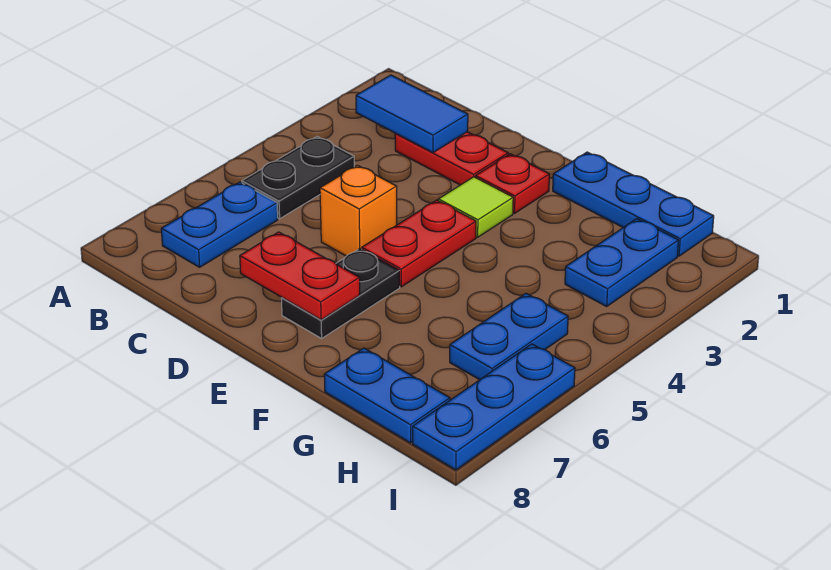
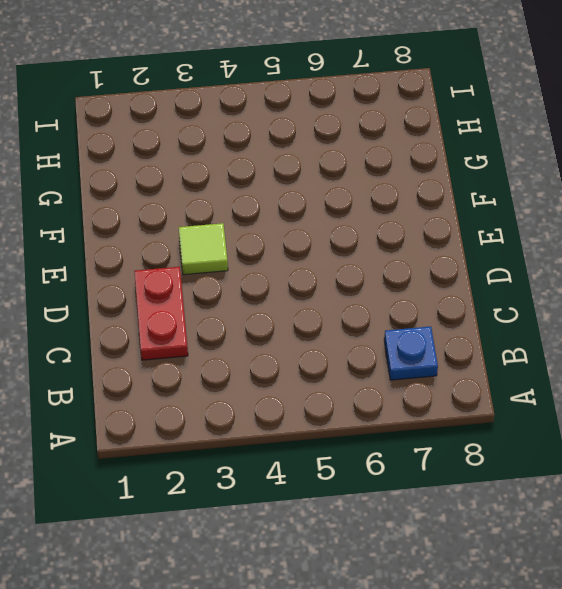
blue plate B7 level 1 -> blue plate B6:B7 level 1
none -> black plate B4:B5 level 1
none -> orange brick D5 level 1
none -> red plate E2 level 1

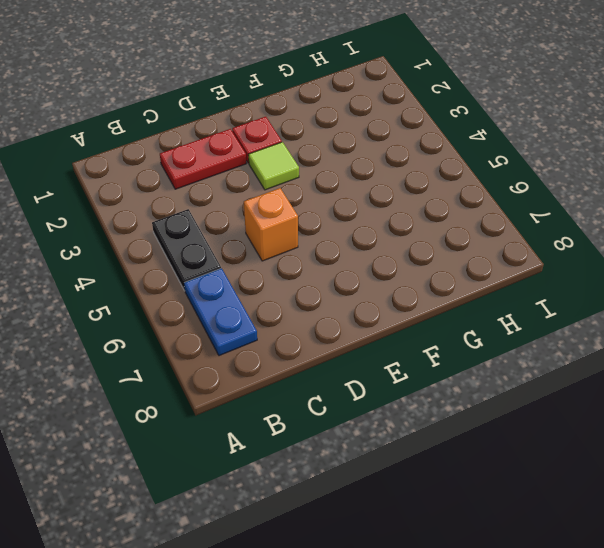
none -> red plate E4:E5 level 1
none -> black plate E6:E7 level 1
none -> blue plate F1:H1 level 1

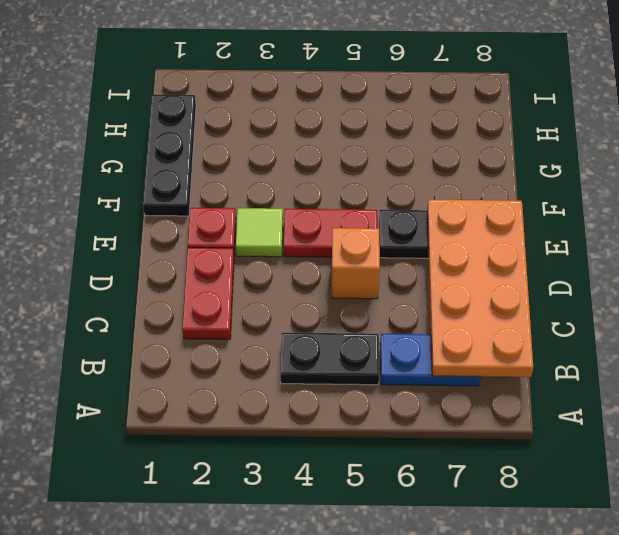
orange plate B7:E8 level 2 -> red plate D7:E7 level 2
black plate F1:H1 level 1 -> blue plate F1:H1 level 1
none -> blue plate G8:H8 level 1
none -> blue plate H2:H3 level 1
none -> blue plate H5:H6 level 1

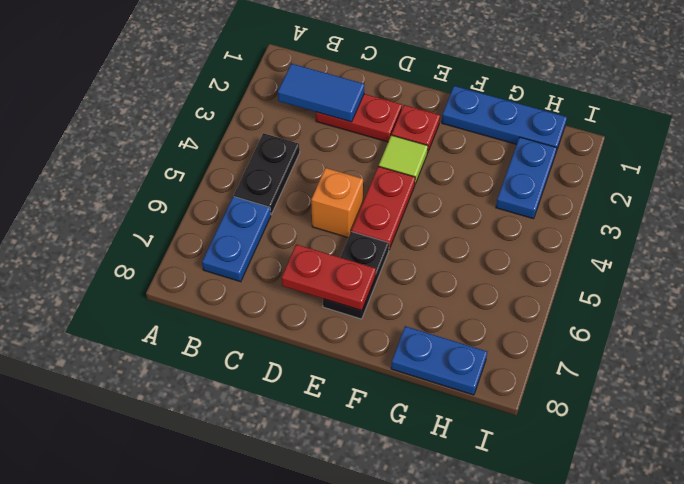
none -> blue plate H5:H6 level 1
none -> blue plate I6:I8 level 1

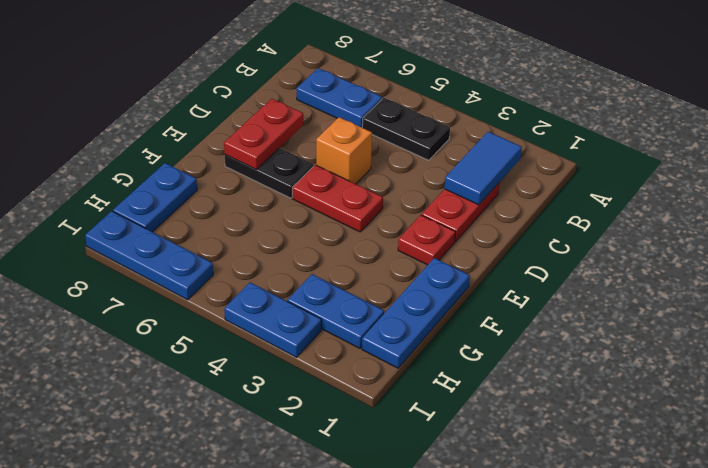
blue plate I3:I4 level 1 -> blue plate H5:H6 level 1
none -> lime tile E3 level 1

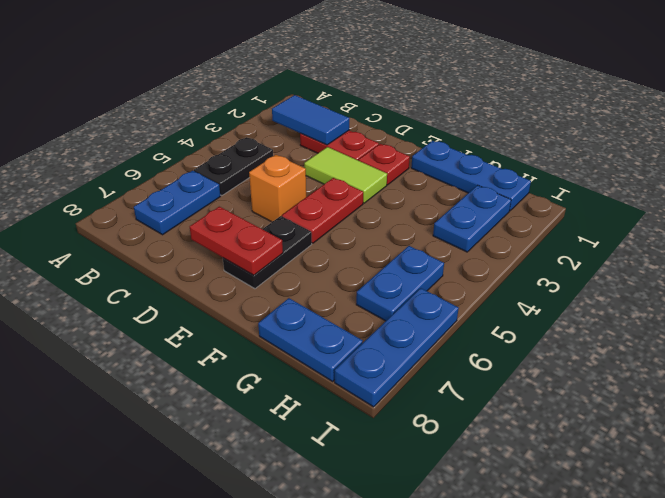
lime tile D3:E3 level 1 -> lime tile E3 level 1

